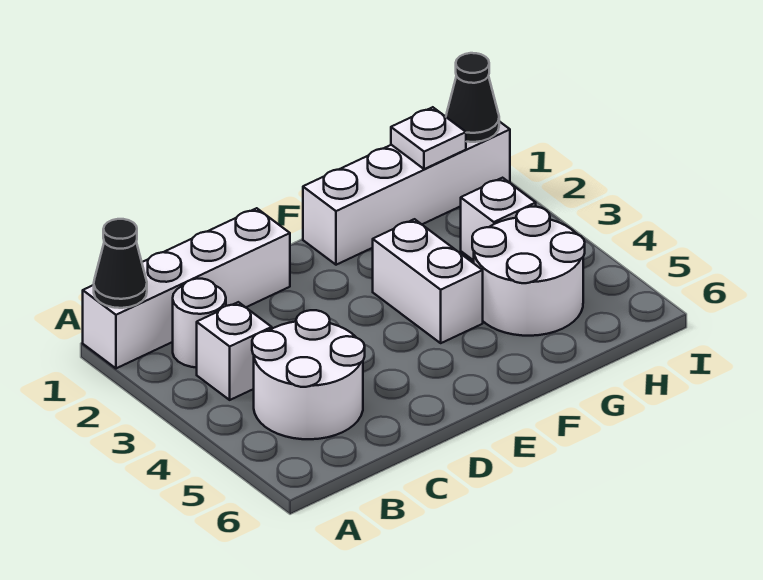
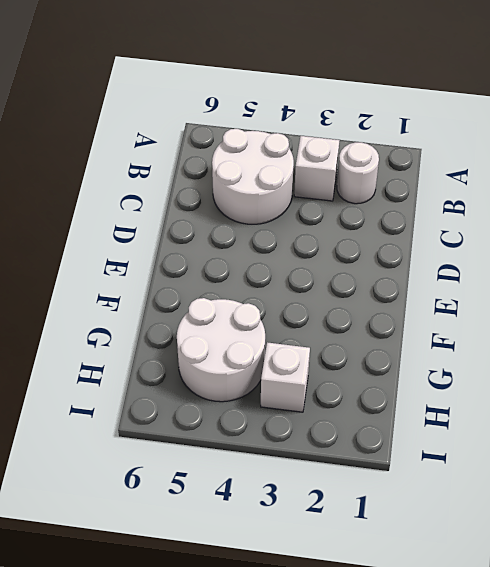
none -> white brick A1:D1 level 1
none -> white brick F1:I1 level 1

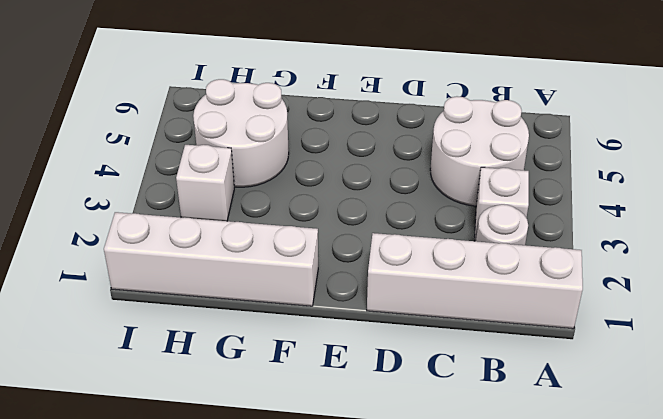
none -> white brick F3:F4 level 1
none -> black cone A1 level 2

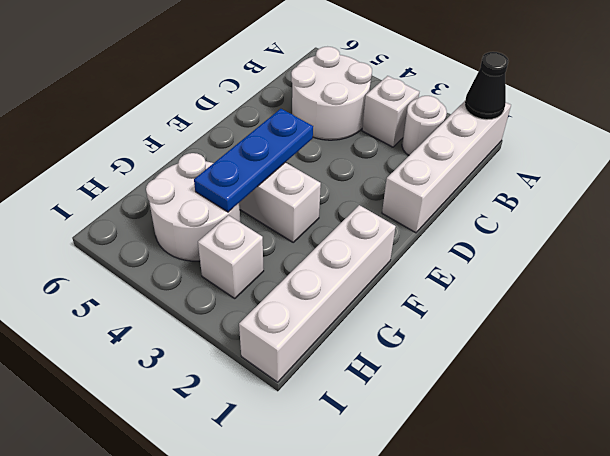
blue plate E4:G4 level 2 -> none
none -> white plate H1 level 2
none -> black cone I1 level 2

